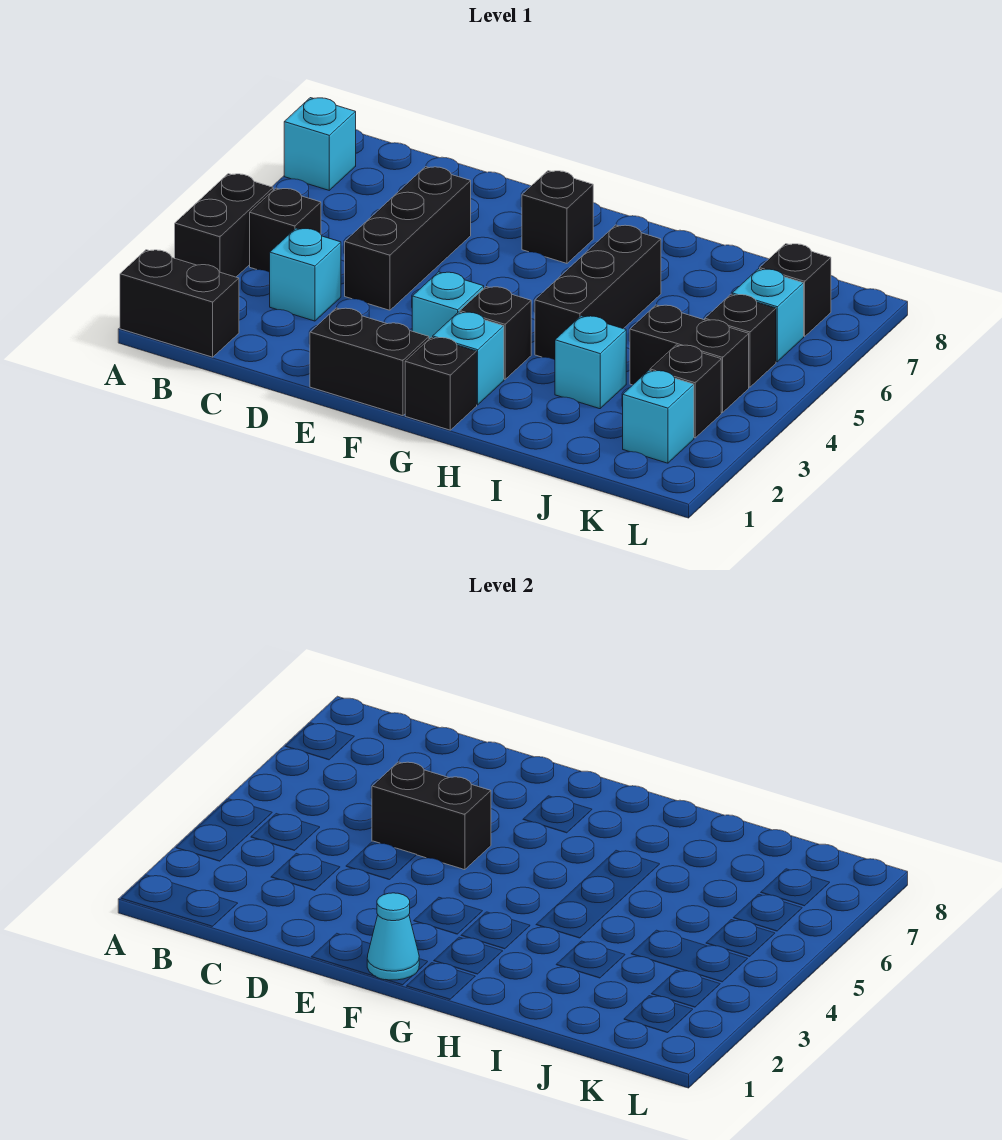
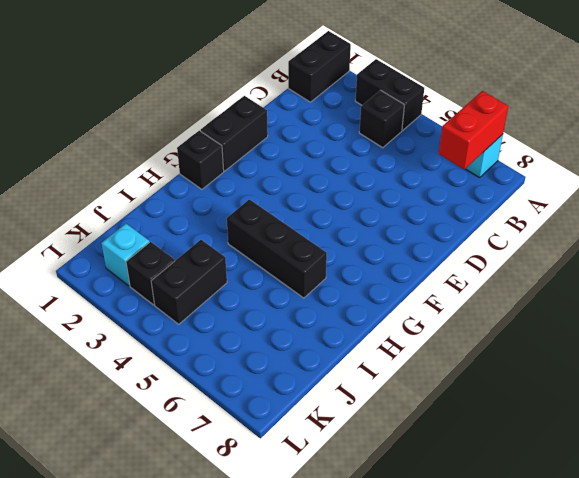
red brick A7:B7 level 2 -> none
none -> cyan brick C3 level 1
none -> black brick D4:D6 level 1
none -> cyan brick F3 level 1

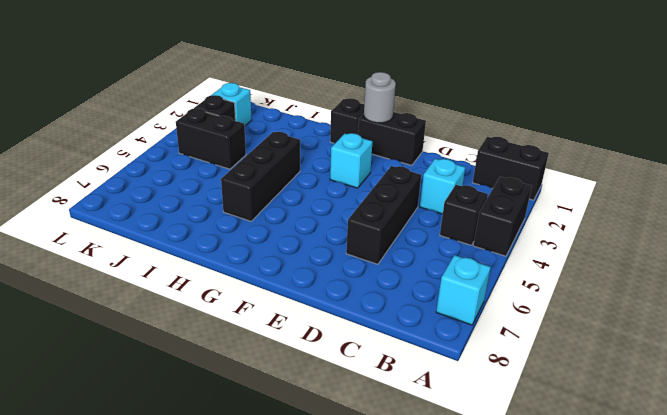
grey round brick F1 level 2 -> cyan cone F1 level 2
none -> black brick F7 level 1
none -> cyan brick G2 level 1
none -> black brick G3 level 1

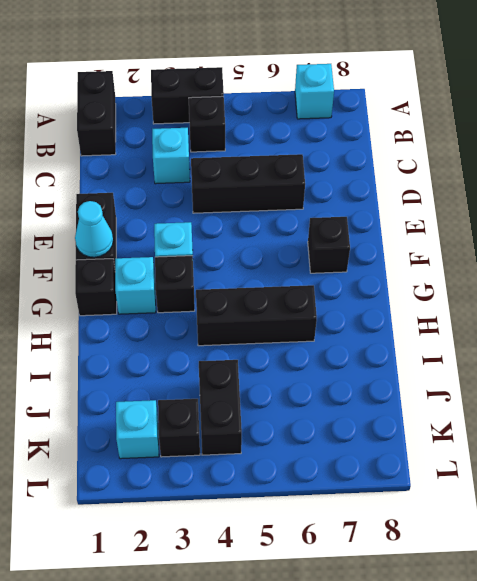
none -> cyan brick I3 level 1
none -> black brick K5 level 1
none -> cyan brick K6 level 1

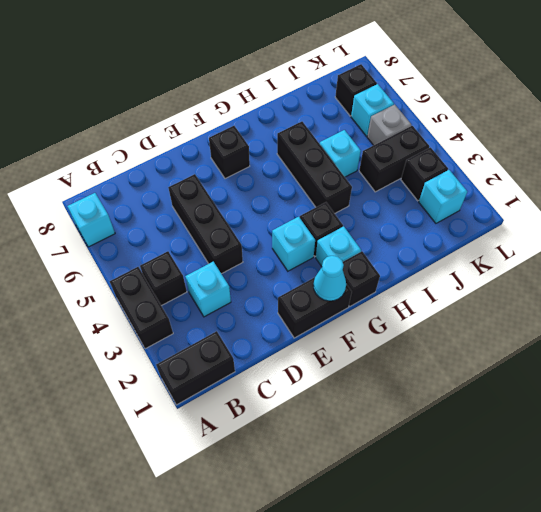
cyan brick I5 level 1 -> cyan brick I3 level 1
grey brick K5 level 1 -> black brick K5 level 1
none -> black brick D5:E5 level 2

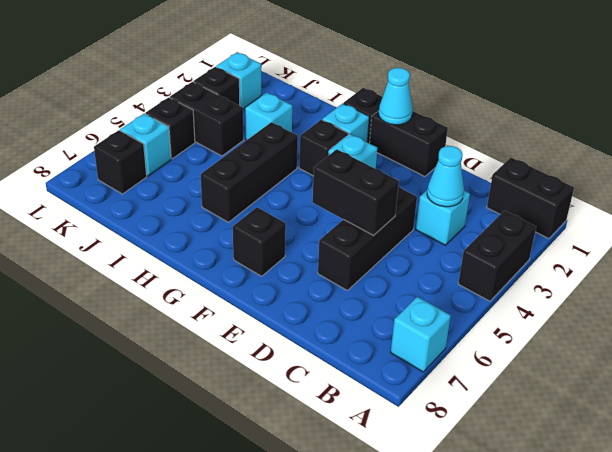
cyan cone C3 level 2 -> none
none -> black brick B4 level 1

